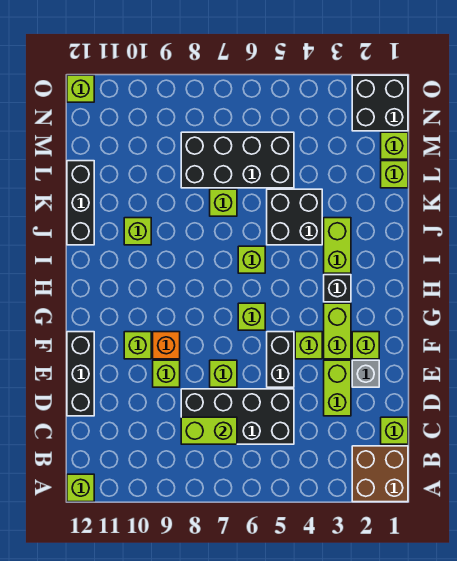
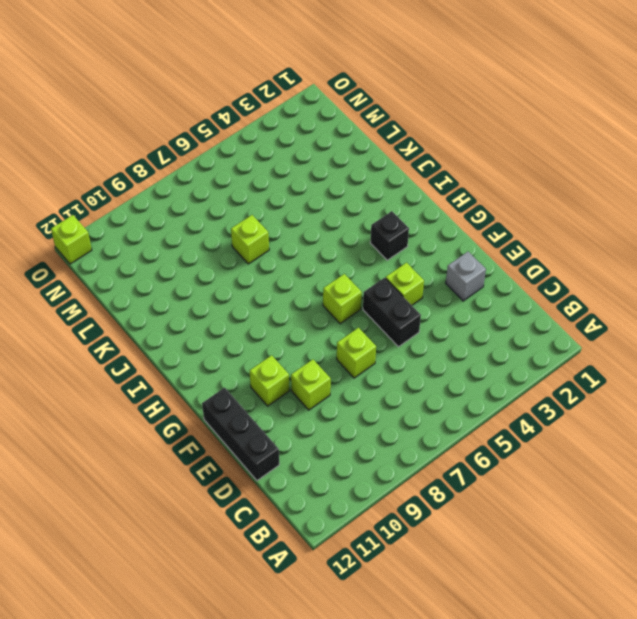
none -> brown brick A1:B2 level 1
none -> lime brick A12 level 1
none -> lime brick C1 level 1

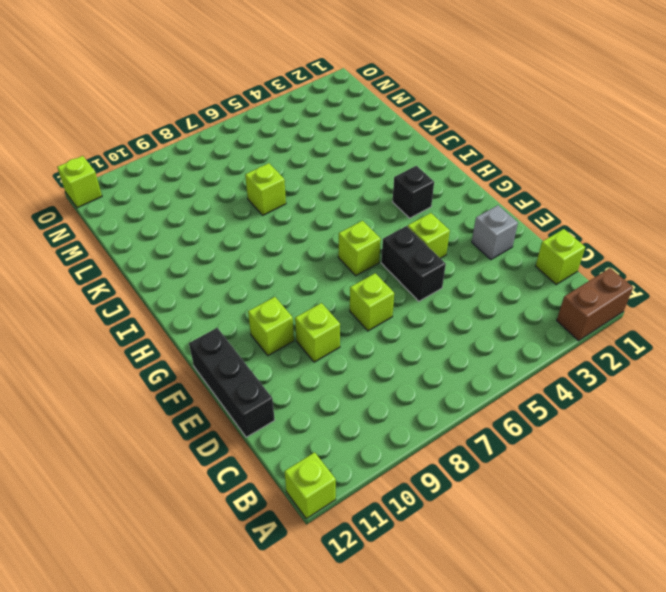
brown brick A1:A2 level 1 -> brown brick A1:B2 level 1
none -> black brick C5:D8 level 1
none -> lime brick D3:E3 level 1
none -> lime brick F2 level 1

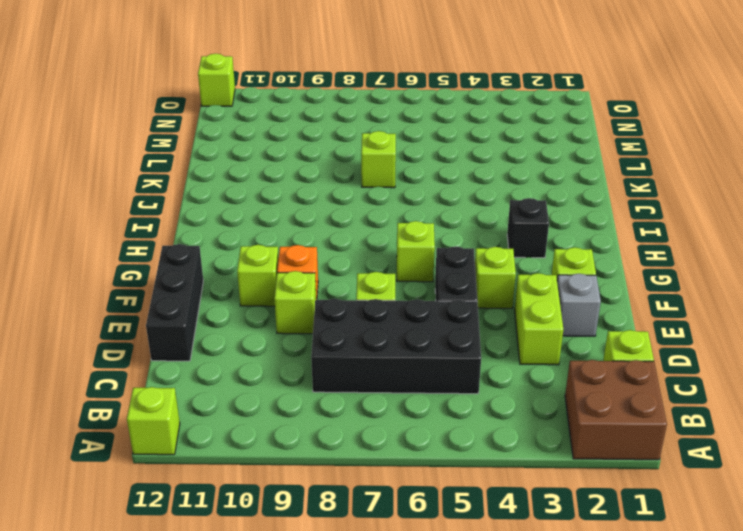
none -> lime brick F3:G3 level 1
none -> lime brick I3:J3 level 1
none -> lime brick I6 level 1

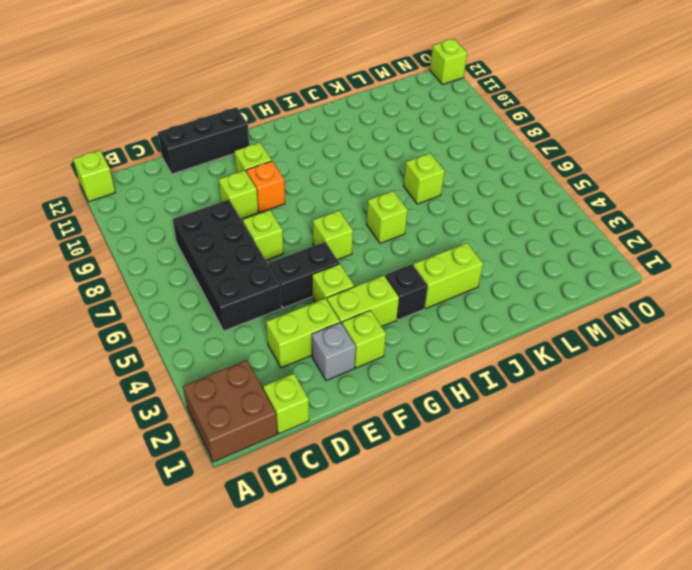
none -> black brick J4:K5 level 1
none -> lime brick J10 level 1
none -> black brick J12:L12 level 1

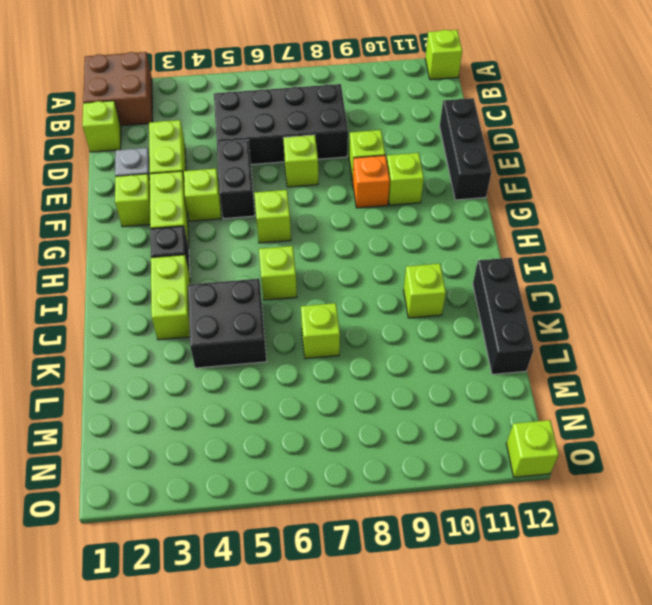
none -> lime brick L1 level 1
none -> black brick L5:M8 level 1
none -> lime brick M1 level 1

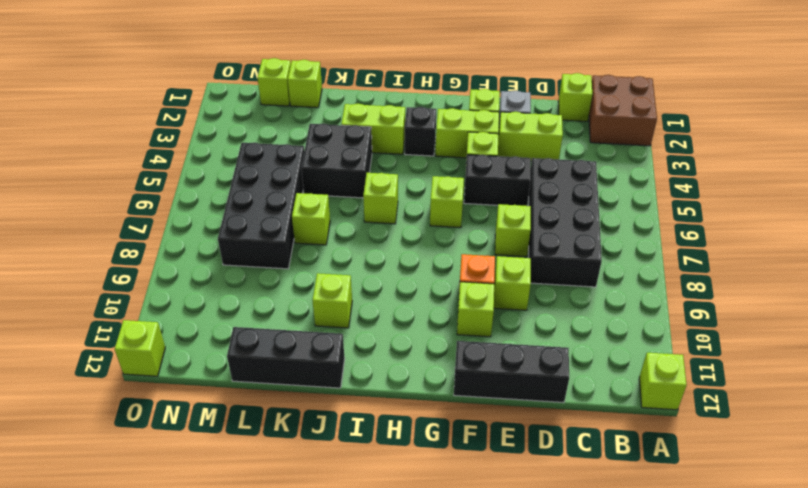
none -> black brick N1:O2 level 1
none -> lime brick C7:C8 level 2

